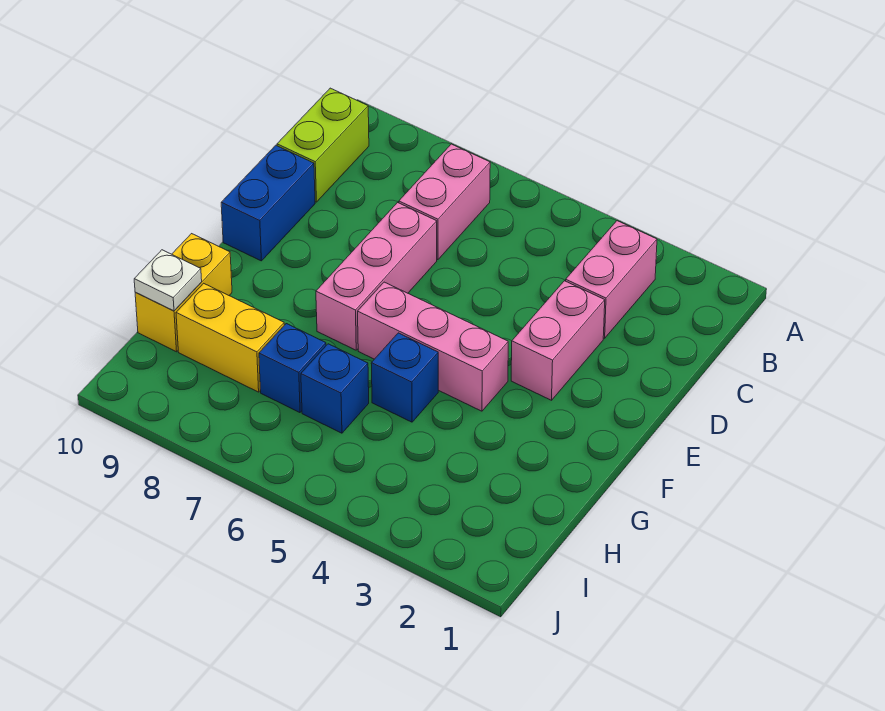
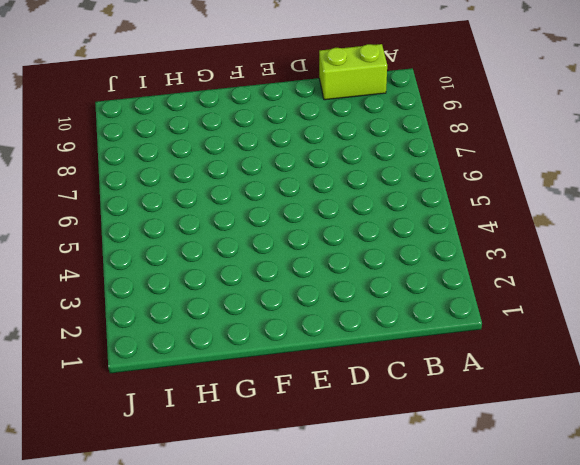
none -> pink brick B3:C3 level 1
none -> pink brick B7:C7 level 1
none -> pink brick D3:E3 level 1

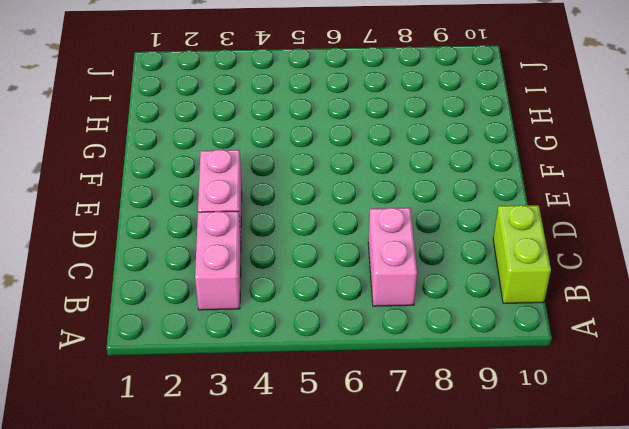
none -> pink brick D7:F7 level 1
none -> blue brick D10:E10 level 1
none -> pink brick F4:F6 level 1

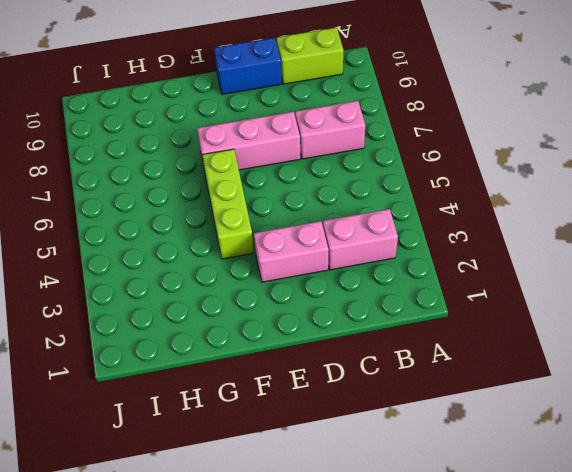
lime brick F4:F6 level 1 -> pink brick F4:F6 level 1
none -> blue brick G5 level 1
none -> yellow brick G10:H10 level 1
none -> blue brick H6 level 1

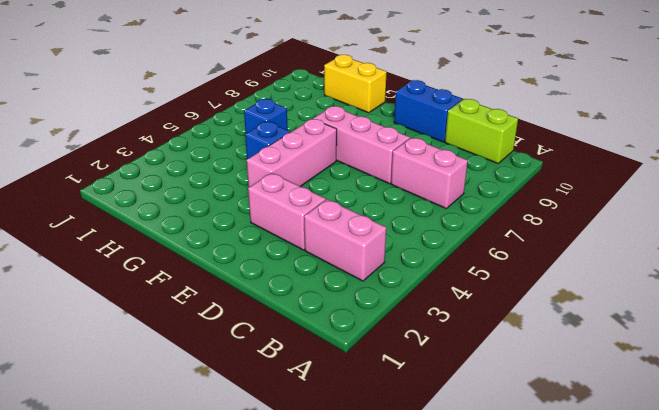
none -> blue brick H7 level 1
none -> yellow brick H8:H9 level 1
none -> white plate H10 level 2

